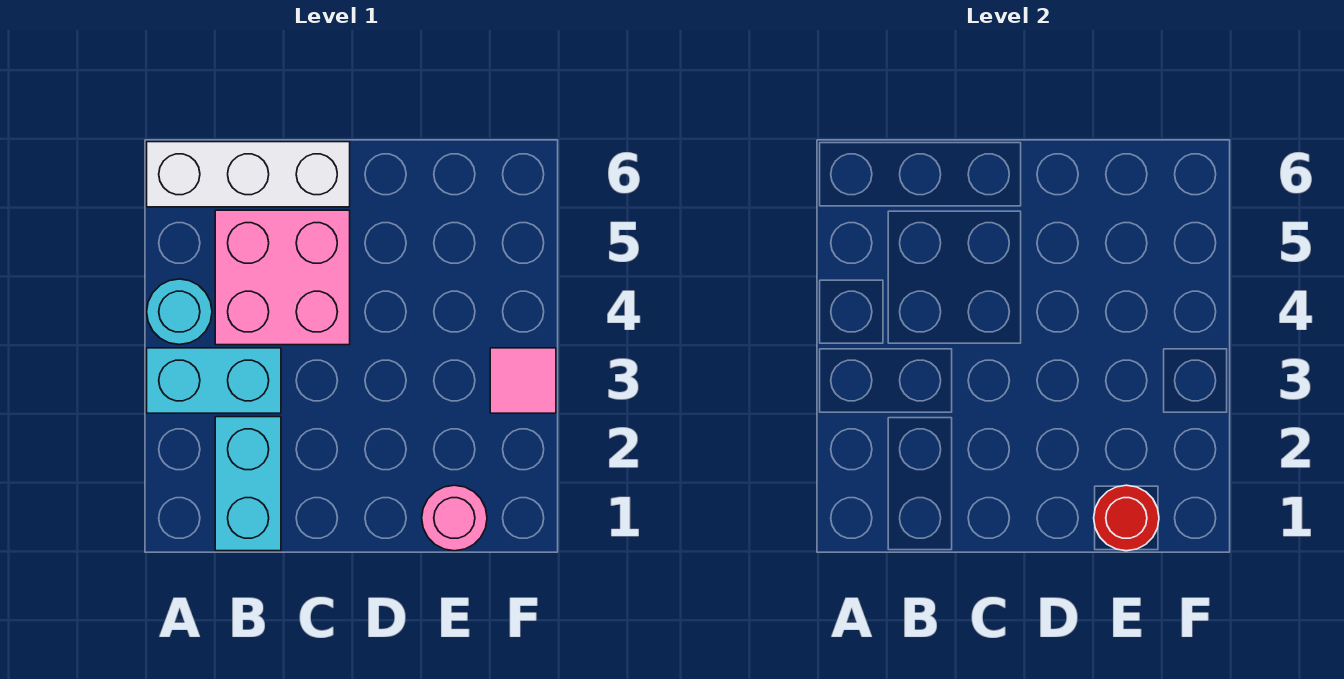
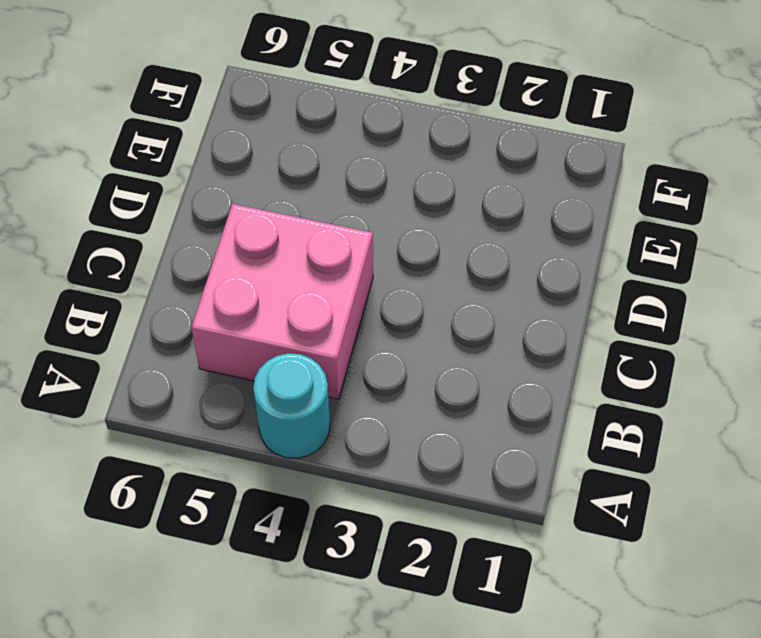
none -> cyan brick A3:B3 level 1
none -> white brick A6:C6 level 1

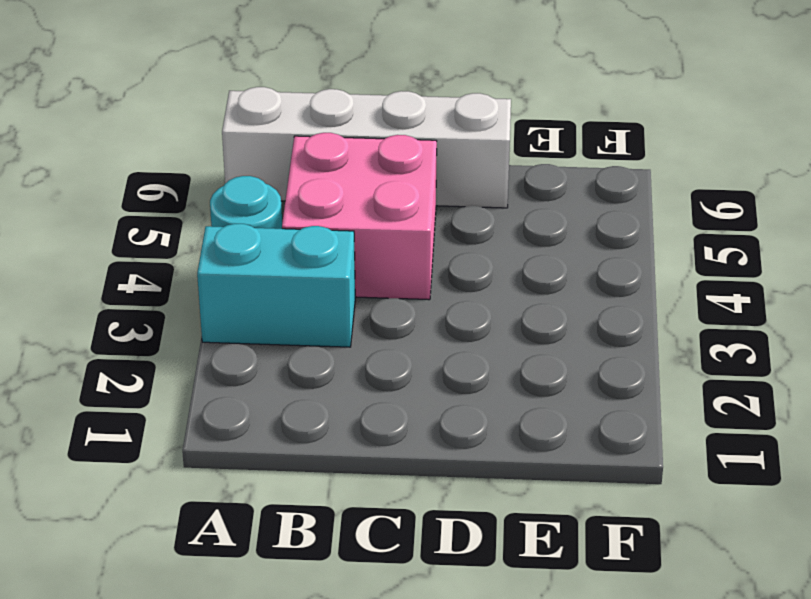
white brick A6:D6 level 1 -> white brick A6:C6 level 1
none -> cyan brick B1:B2 level 1
none -> pink round brick E1 level 1

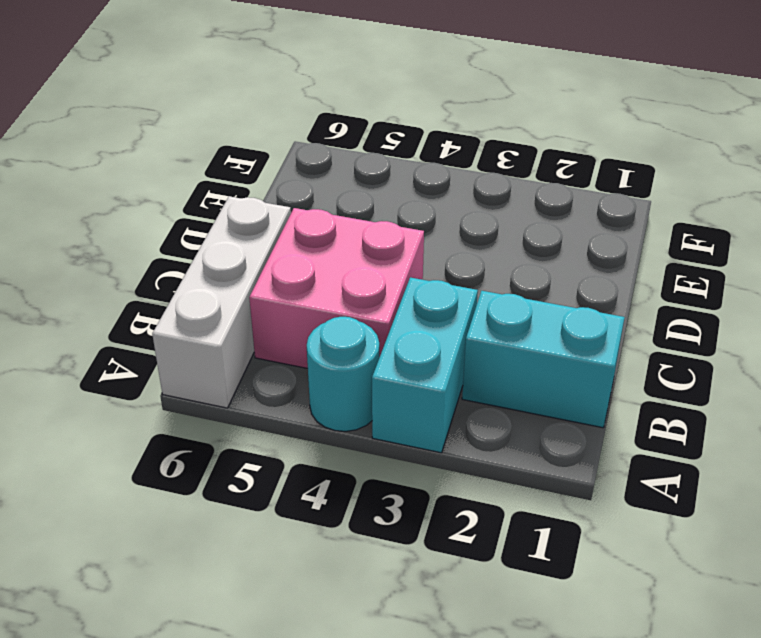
none -> pink round brick E1 level 1
none -> pink tile F3 level 1

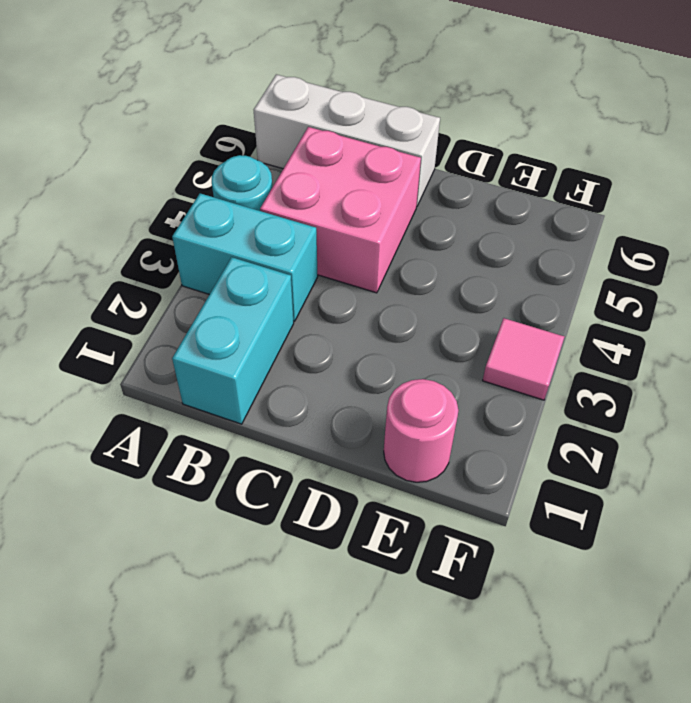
none -> red round brick E1 level 2

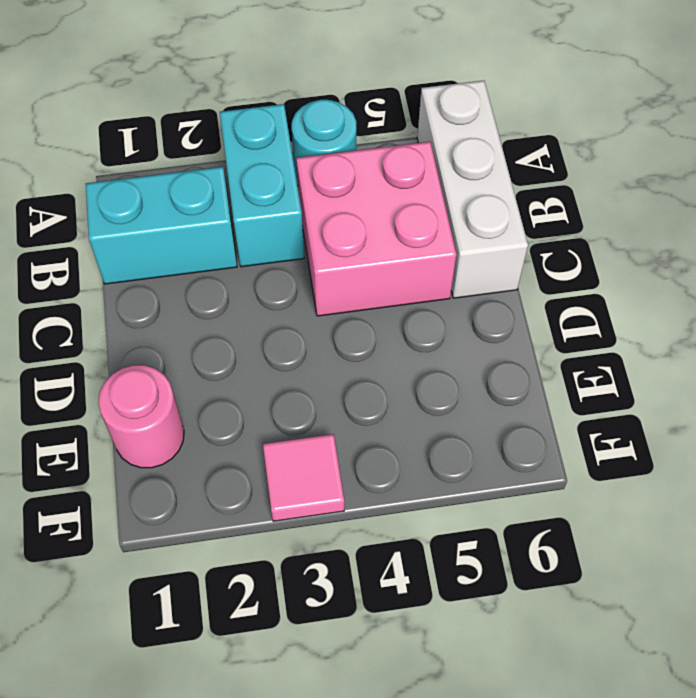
none -> red round brick E1 level 2

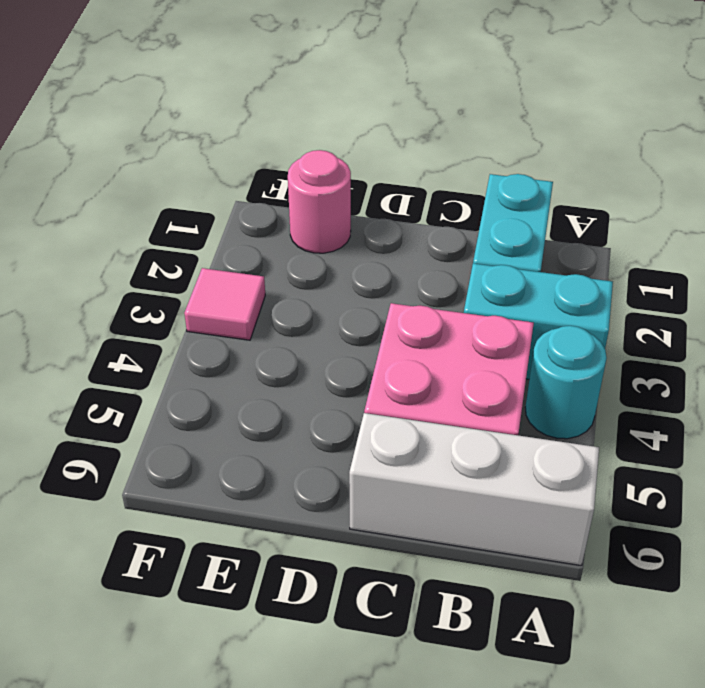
none -> red round brick E1 level 2

